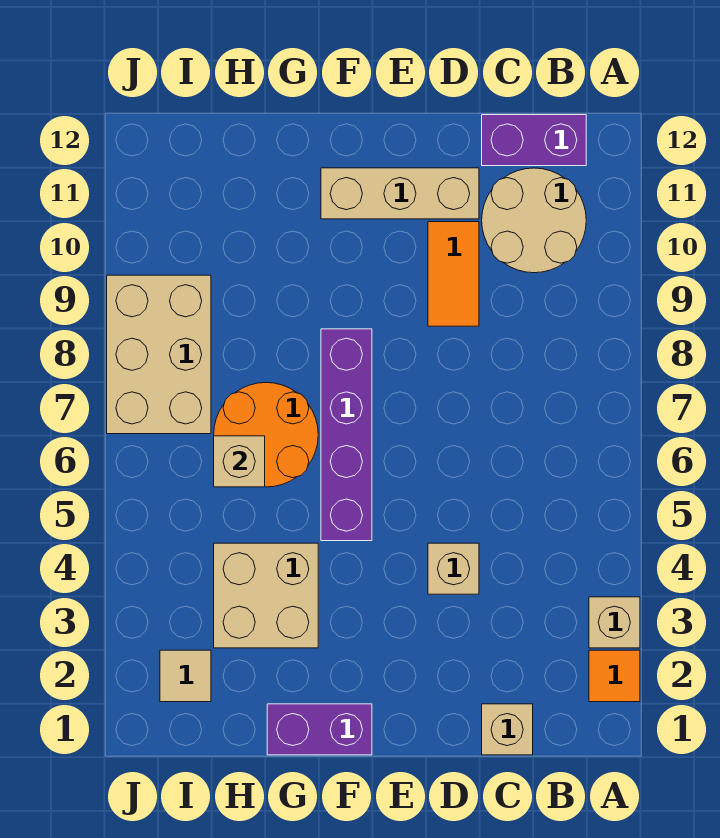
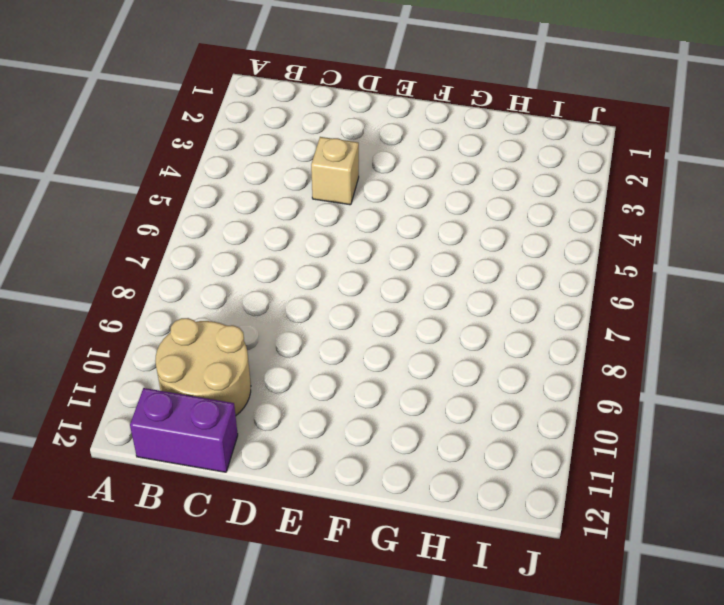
none -> orange tile A2 level 1
none -> tan brick A3 level 1
none -> tan brick C1 level 1

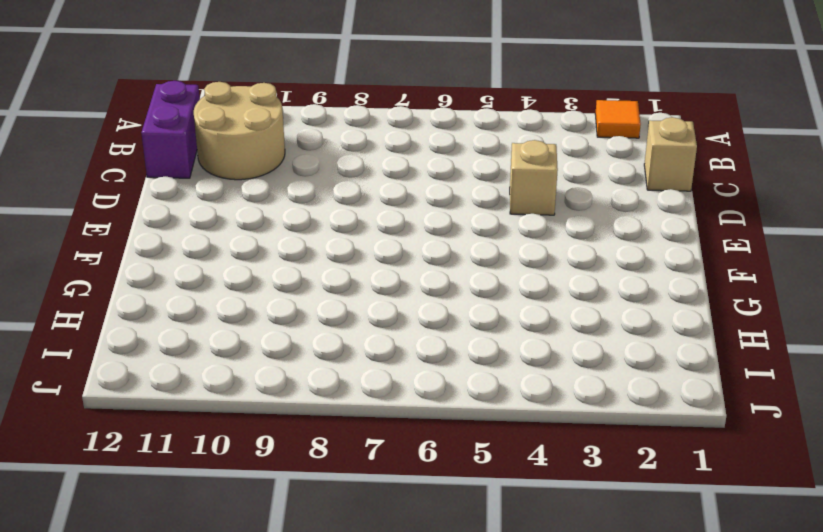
none -> tan brick A3 level 1
none -> orange tile D9:D10 level 1
none -> tan brick D11:F11 level 1

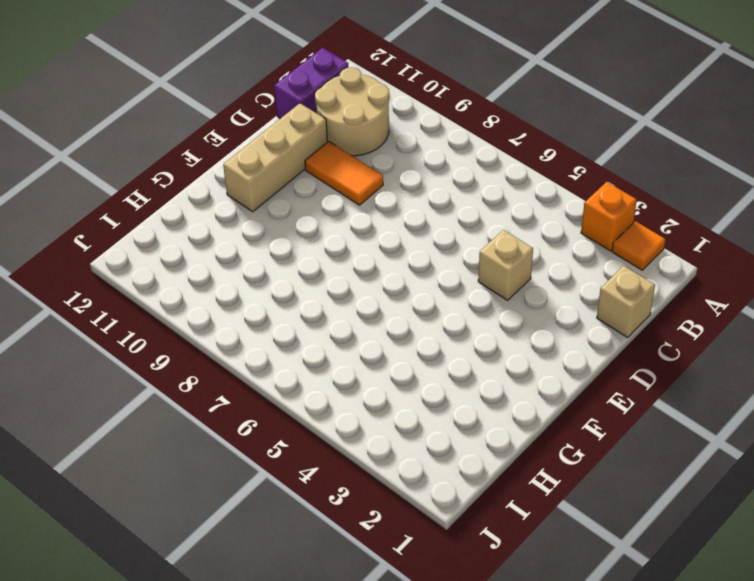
orange brick A3 level 1 -> tan brick A3 level 1
none -> purple brick F1:G1 level 1
none -> purple brick F5:F8 level 1
none -> tan brick G3:H4 level 1

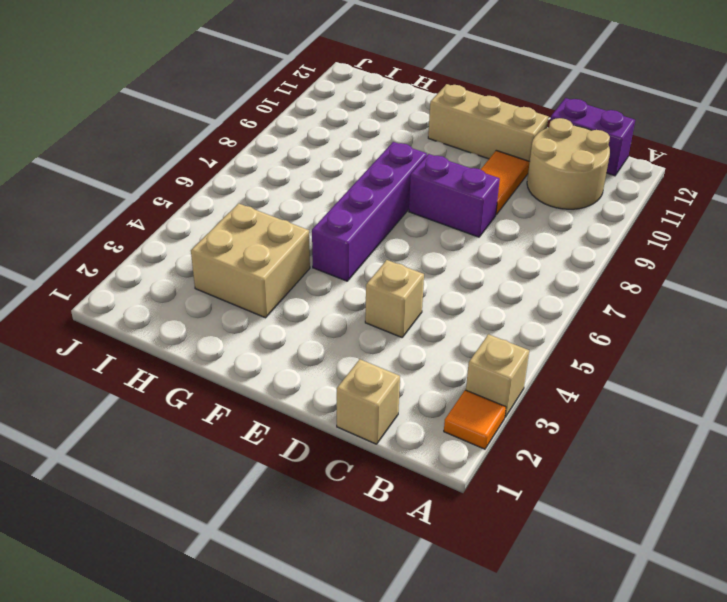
purple brick D8:E8 level 1 -> purple brick F1:G1 level 1
none -> orange round brick G6:H7 level 1
none -> tan tile I2 level 1
none -> tan brick I7:J9 level 1

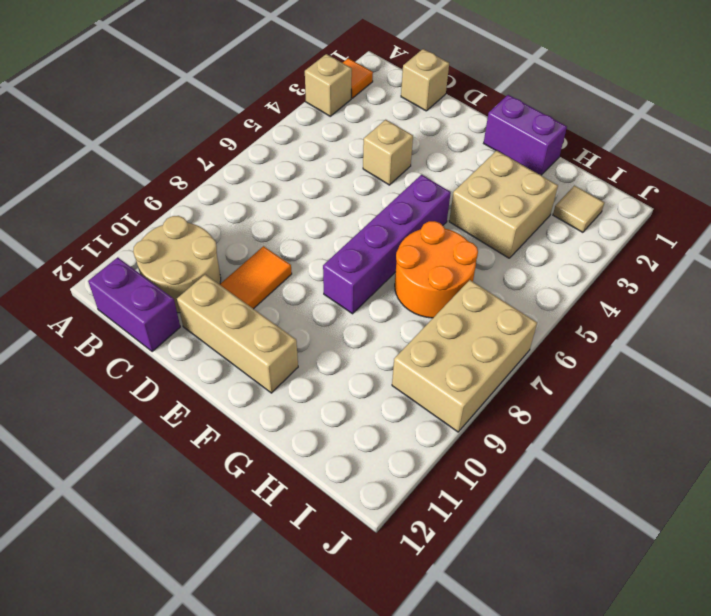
none -> tan brick H6 level 2

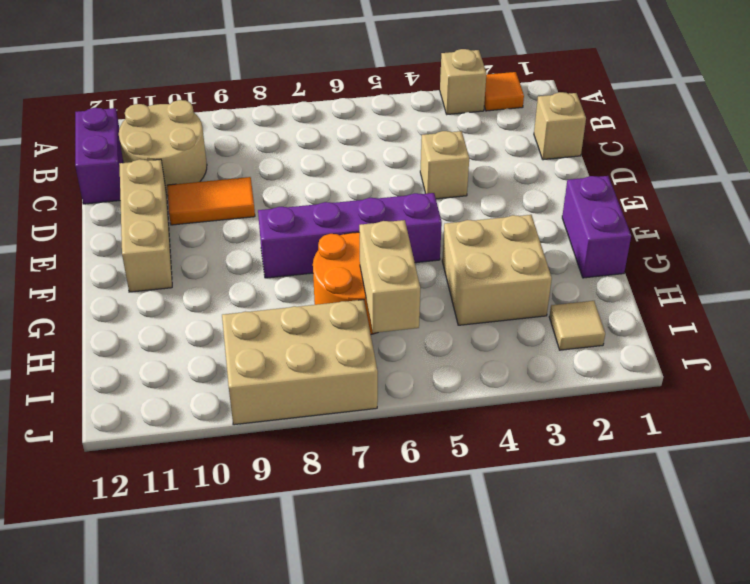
tan brick H6:I6 level 2 -> tan brick H6 level 2

